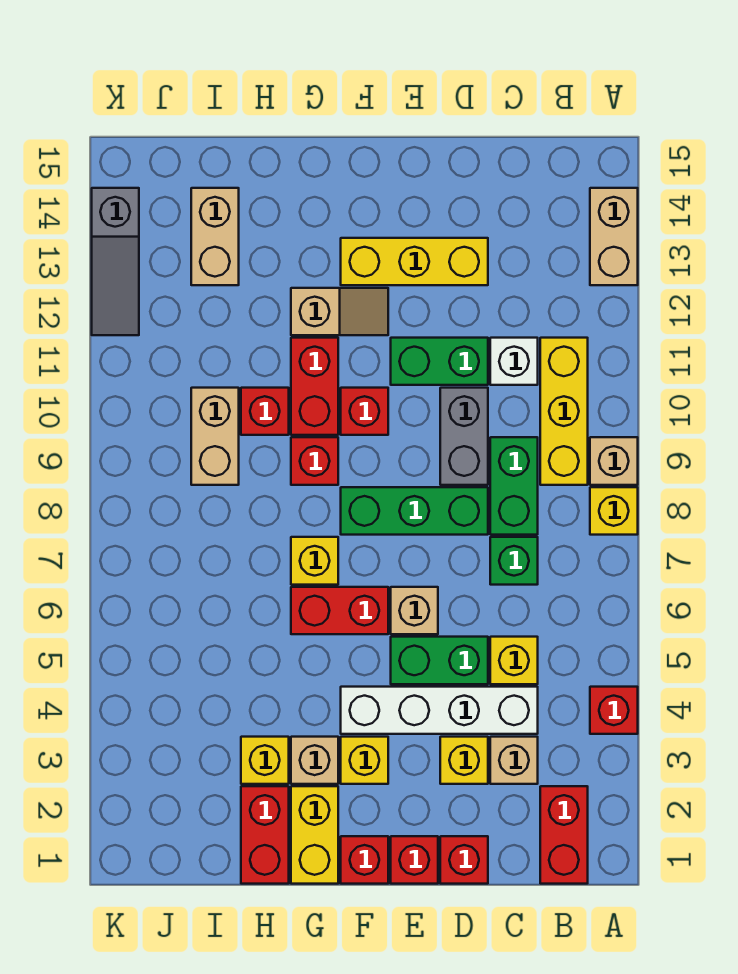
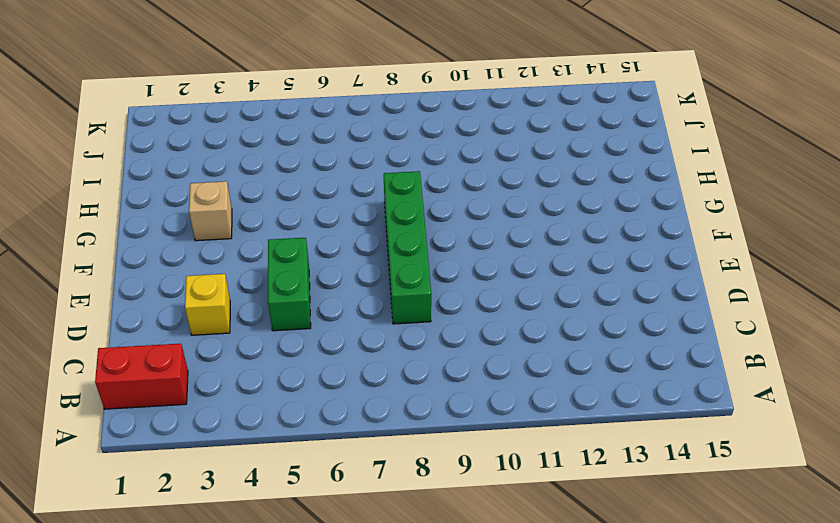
green brick D8:G8 level 1 -> green brick D8:F8 level 1
none -> red brick A4 level 1
none -> yellow brick A8 level 1
none -> tan brick A9 level 1
none -> tan brick A13:A14 level 1

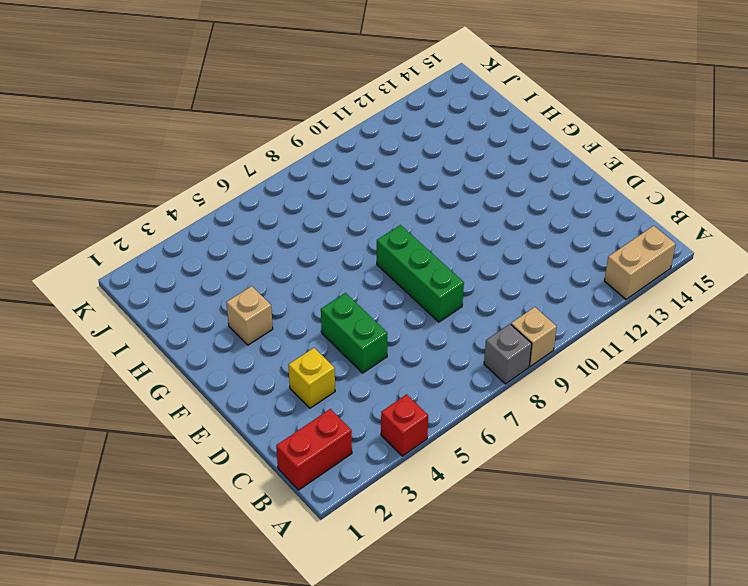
grey brick A8 level 1 -> yellow brick A8 level 1
none -> yellow brick B9:B11 level 1
none -> tan brick C3 level 1
none -> white brick C4:F4 level 1
none -> yellow brick C5 level 1

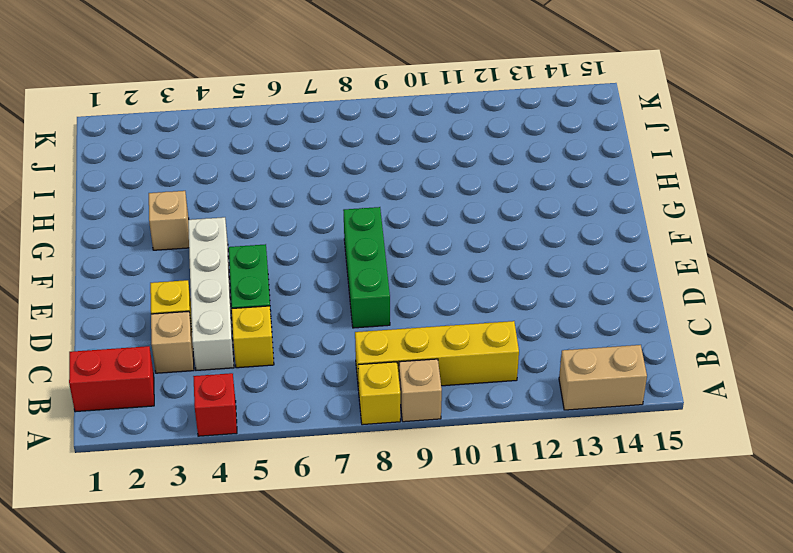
yellow brick B8:B11 level 1 -> yellow brick B9:B11 level 1
none -> green brick C7 level 1
none -> green brick C8:C9 level 1
none -> white brick C11 level 1
none -> red brick D1 level 1

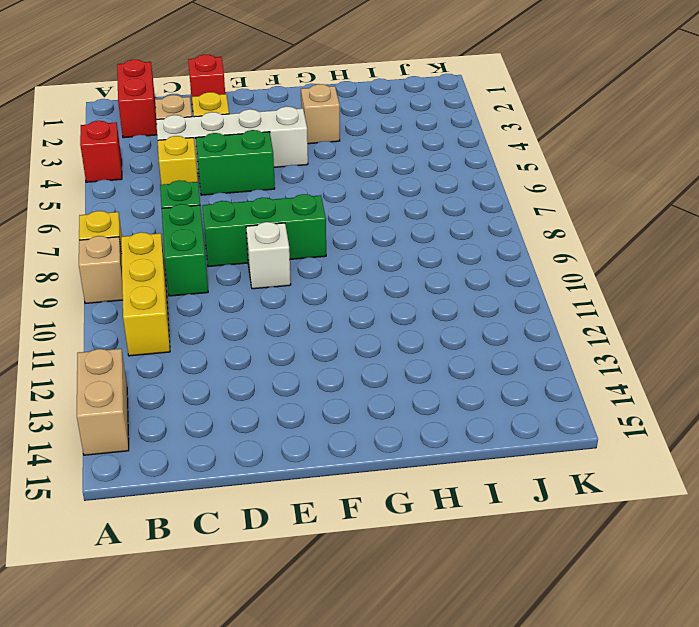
white brick E9 level 1 -> white brick C11 level 1
none -> grey brick D9:D10 level 1
none -> green brick D11:E11 level 1
none -> yellow brick D13:F13 level 1
none -> red brick E1 level 1

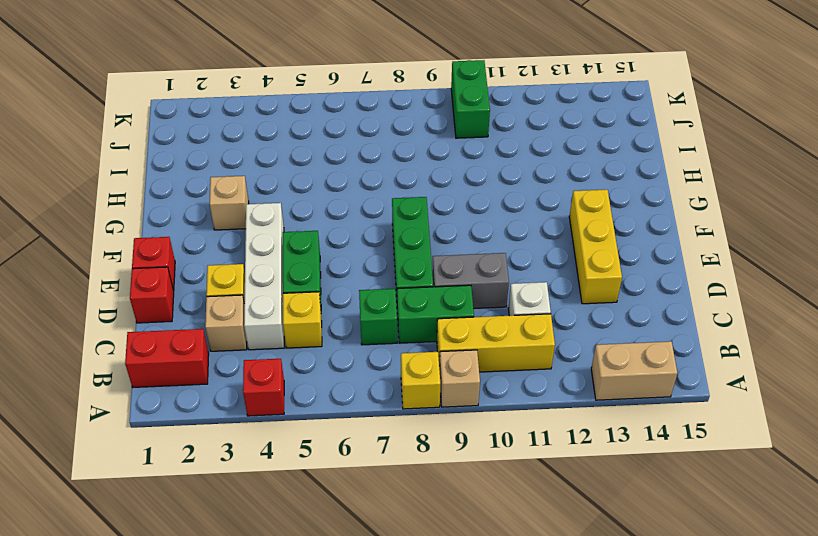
green brick J10:K10 level 1 -> green brick D11:E11 level 1
none -> tan brick E6 level 1
none -> red brick F1 level 1
none -> yellow brick F3 level 1
none -> red brick F6:G6 level 1

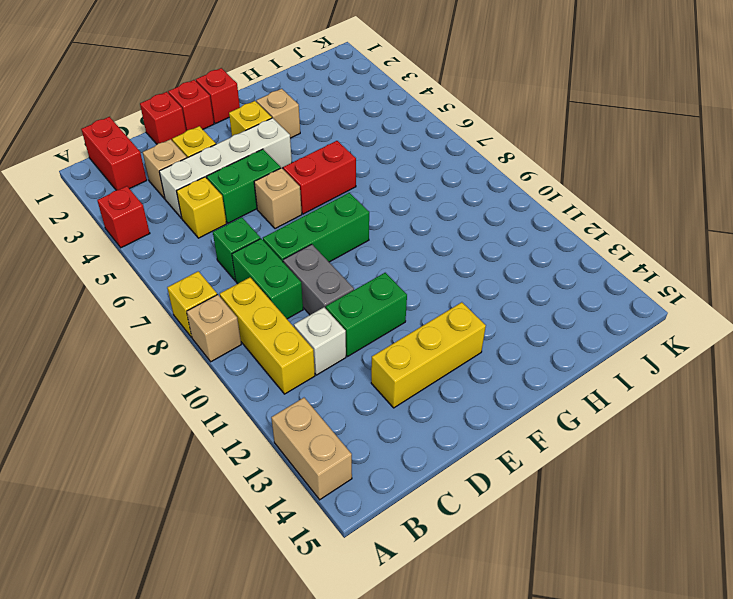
none -> red brick F10 level 1
none -> tan slope F12:G12 level 1 top G
none -> yellow brick G1:G2 level 1
none -> yellow brick G7 level 1

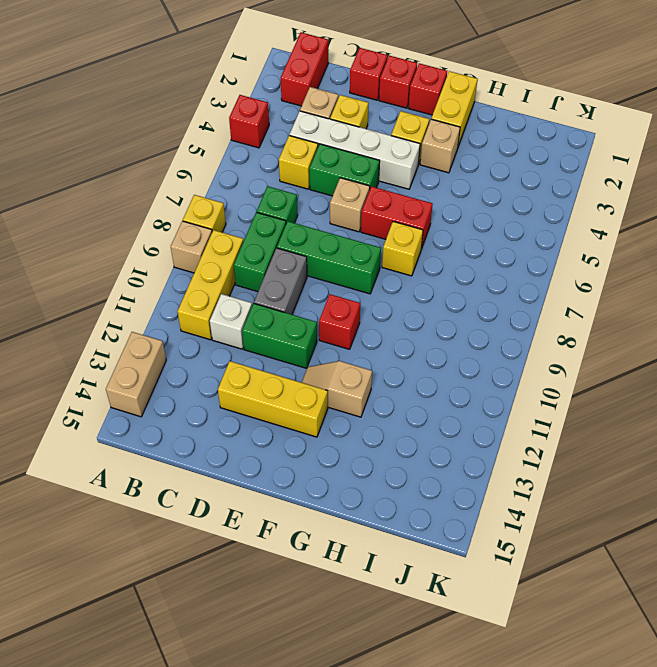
none -> red brick G9 level 1
none -> red brick G10:G11 level 1
none -> red brick H1:H2 level 1
none -> yellow brick H3 level 1

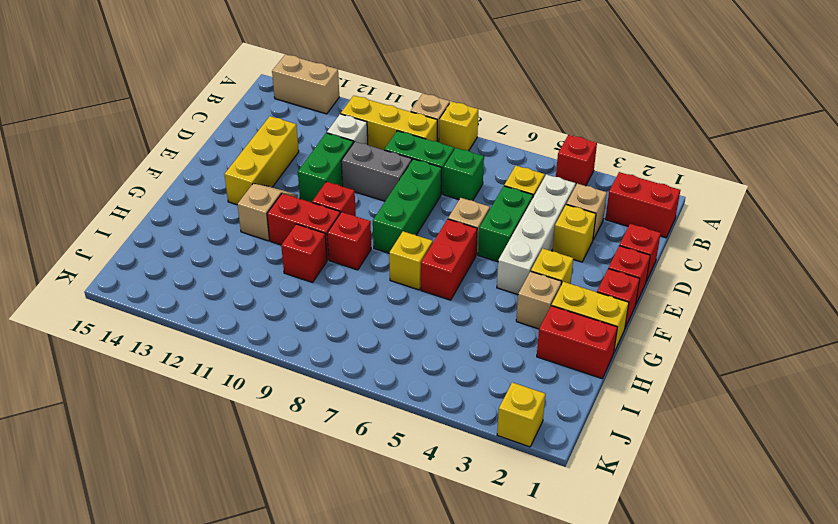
yellow brick K2 level 1 -> yellow brick H3 level 1
none -> tan brick I9:I10 level 1
none -> tan brick I13:I14 level 1
none -> grey slope K12:K14 level 1 top 14

